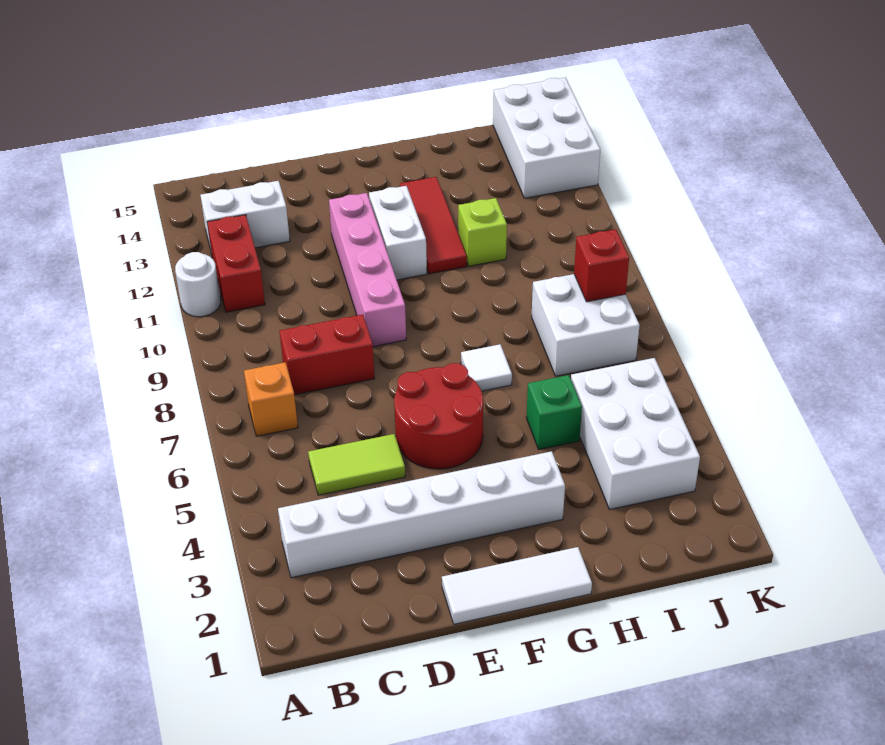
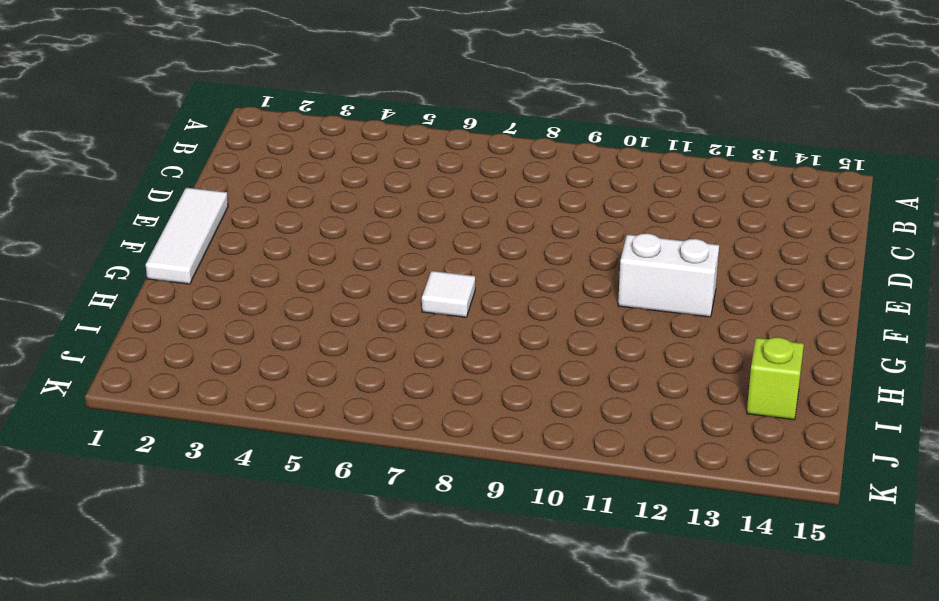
lime brick I14 level 1 -> lime brick H11 level 1
none -> white round brick A11 level 1
none -> white brick B3:G3 level 1
none -> orange brick B7 level 1

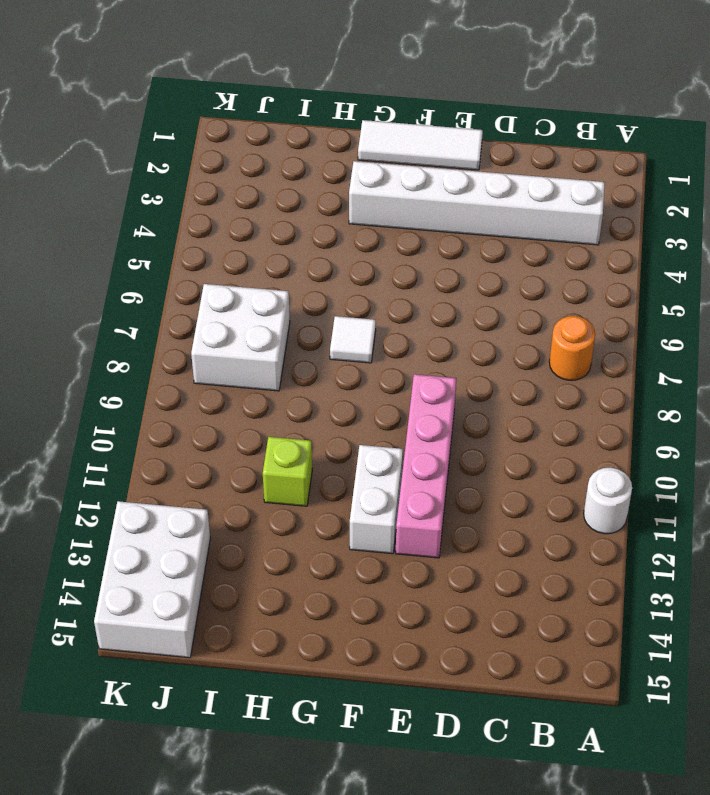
orange round brick B7 level 1 -> orange brick B7 level 1
none -> red brick B11:B12 level 1
none -> white brick B13:C13 level 1
none -> lime tile C5:D5 level 1

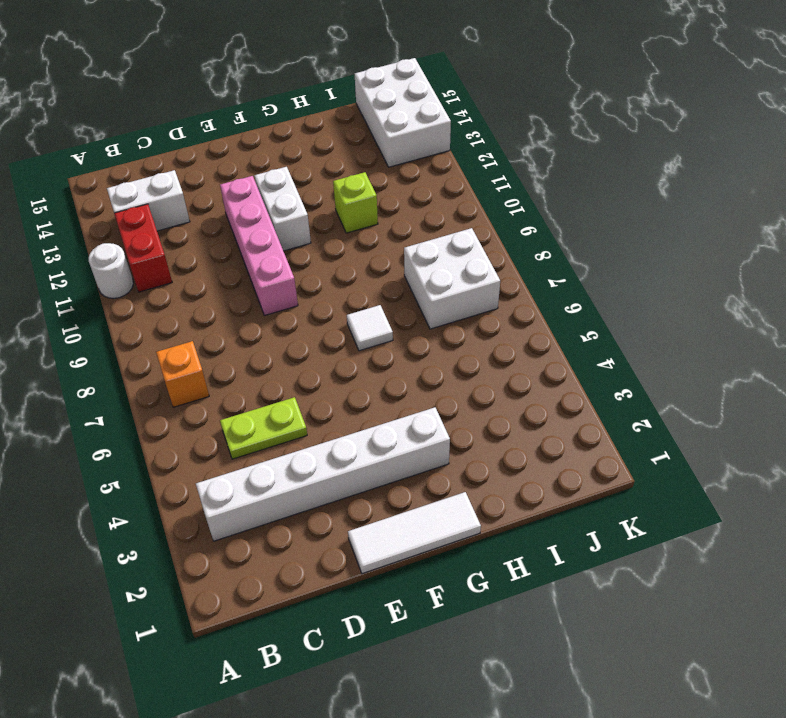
lime plate C5:D5 level 1 -> lime tile C5:D5 level 1
none -> red brick C8:D8 level 1
none -> red round brick E5:F6 level 1
none -> red tile G11:G13 level 1

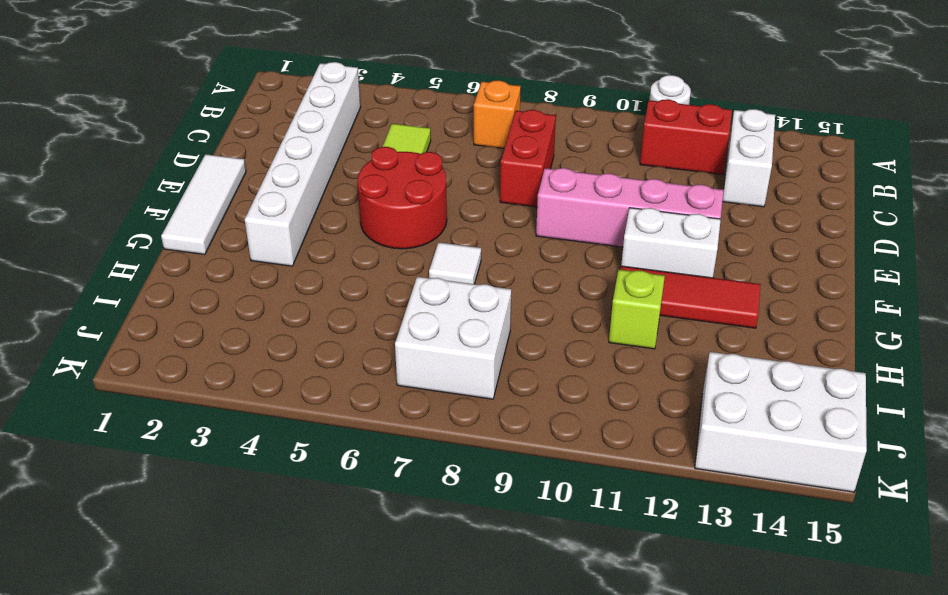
none -> green brick H5 level 1
none -> white brick I3:J5 level 1
none -> red brick J8 level 2

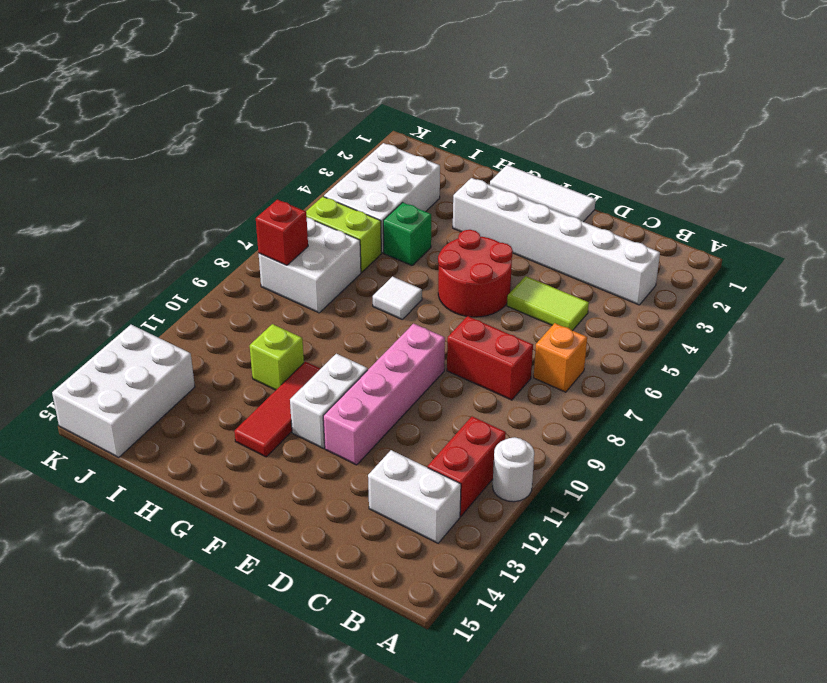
lime brick I6:J6 level 1 -> none

